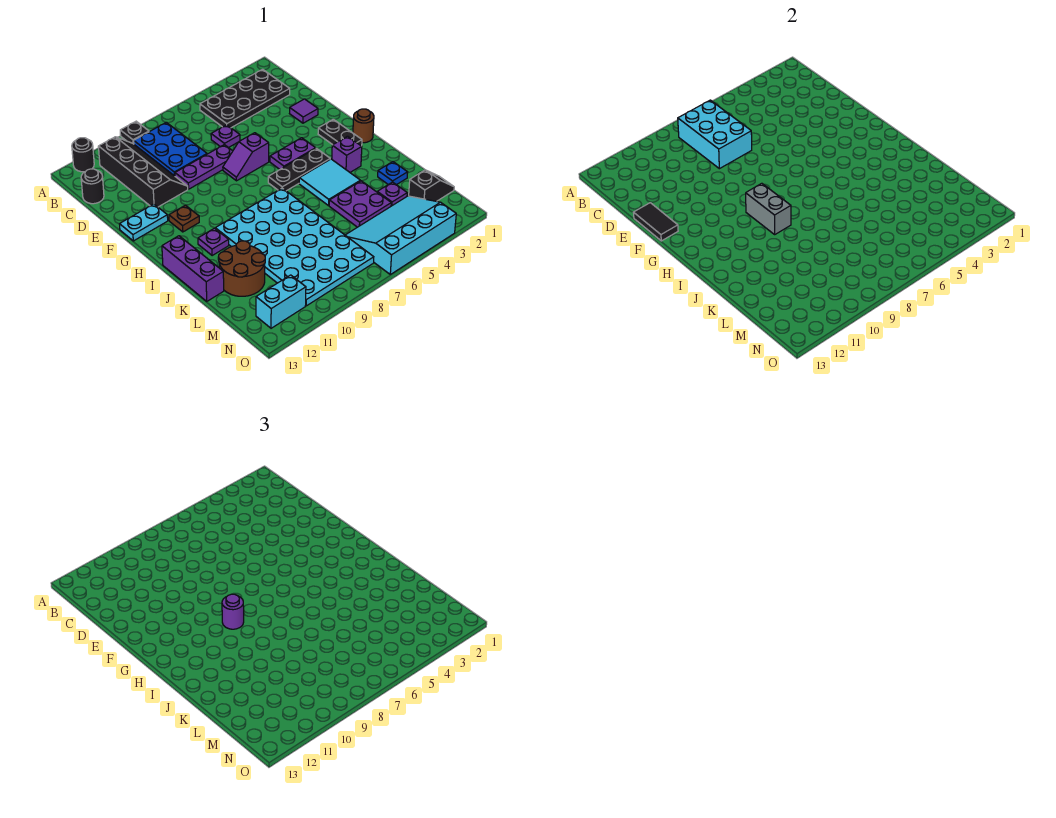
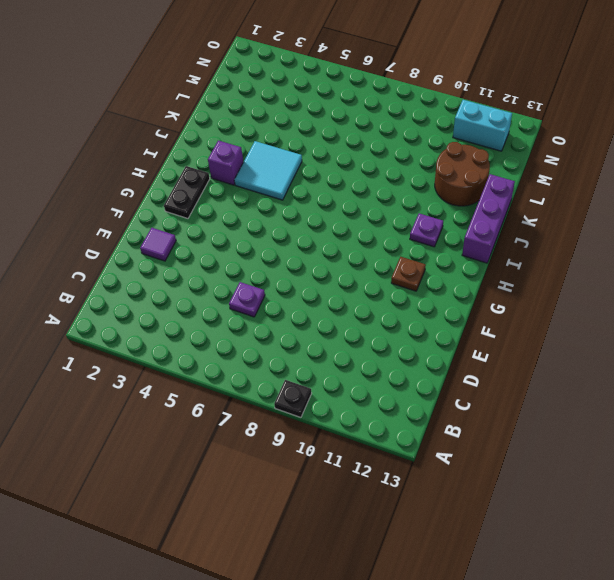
none -> black round brick A12 level 1
none -> black plate B2:C5 level 1
none -> blue plate B8:D9 level 1
none -> black slope B10:E11 level 1 top 11

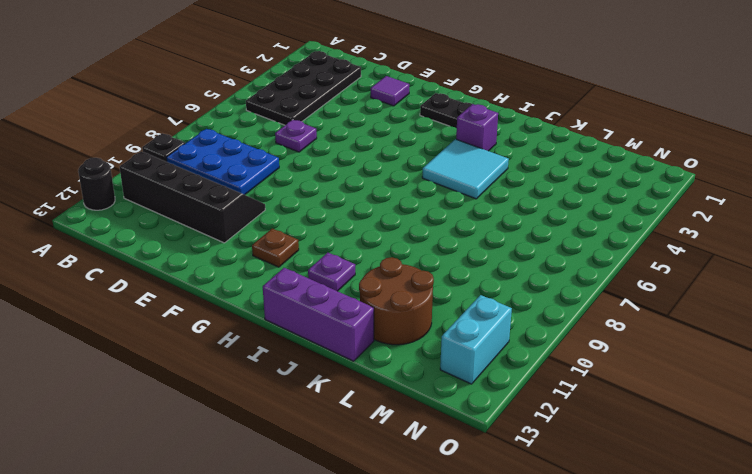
none -> black round brick C13 level 1
none -> purple plate E7:E9 level 1
none -> purple slope F6:F7 level 1 top 6
none -> cyan plate F12:F13 level 1

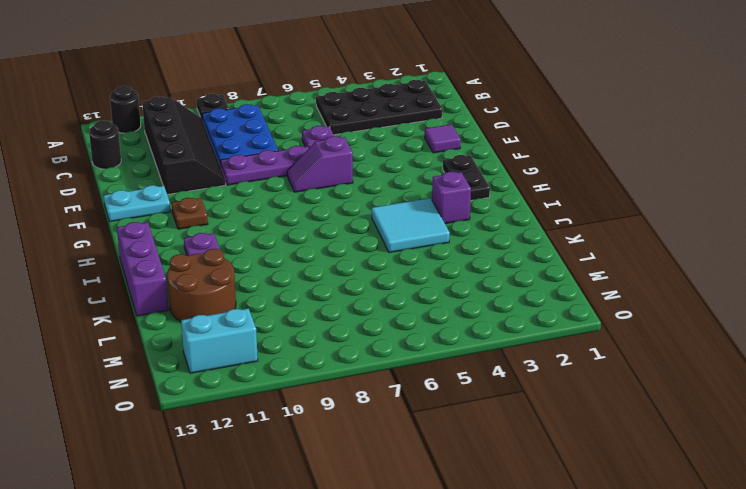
none -> purple plate G4:G5 level 1
none -> brown round brick H1 level 1
none -> black plate H4:H6 level 1
none -> cyan plate I7:N10 level 1

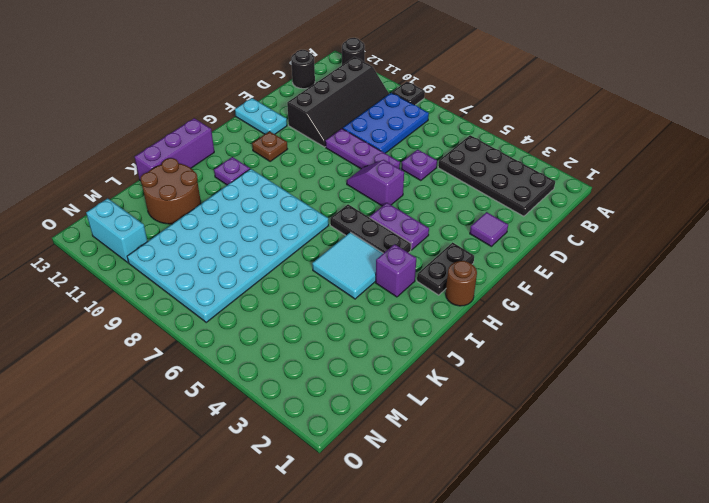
none -> blue plate K2 level 1
none -> purple plate K4:L5 level 1
none -> purple plate L3 level 1
none -> black slope M1:M2 level 1 top 2

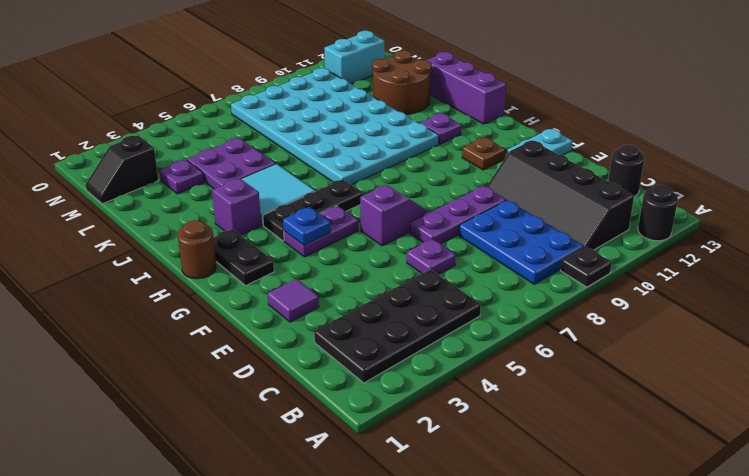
blue plate G4 level 2 -> blue plate K2 level 1
none -> cyan slope M3:O6 level 1 top O
none -> cyan brick B7:D8 level 2
none -> black tile E13:F13 level 2
none -> grey brick H9:I9 level 2

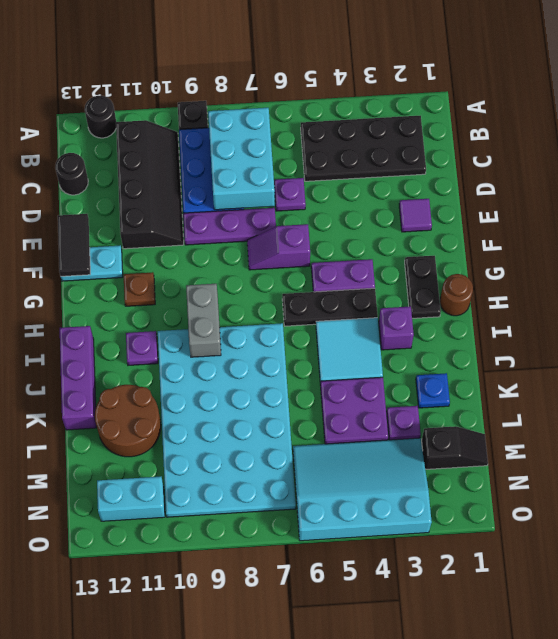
none -> purple round brick H9 level 3

